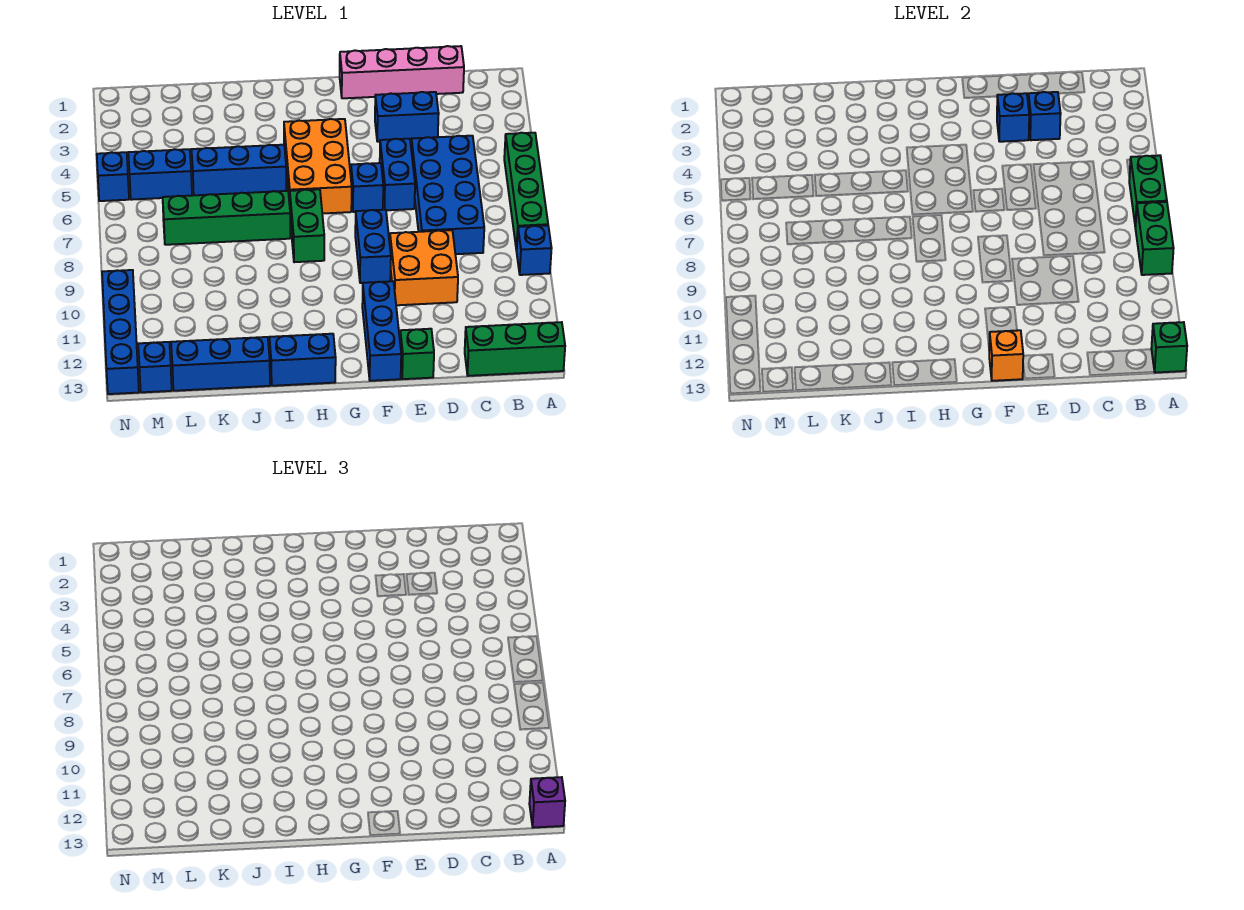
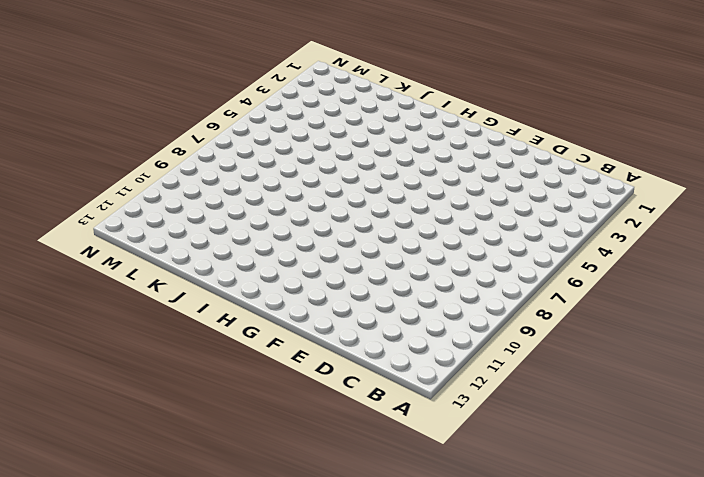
none -> green brick A5:A8 level 1
none -> blue brick A9 level 1
none -> green brick A13:C13 level 1

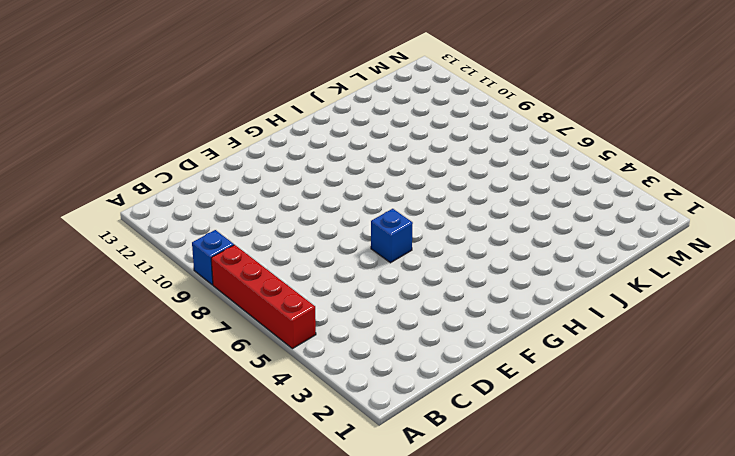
red brick A5:A8 level 1 -> green brick A5:A8 level 1
none -> green brick A13:C13 level 1
none -> pink brick C1:F1 level 1
none -> blue brick C5:D8 level 1

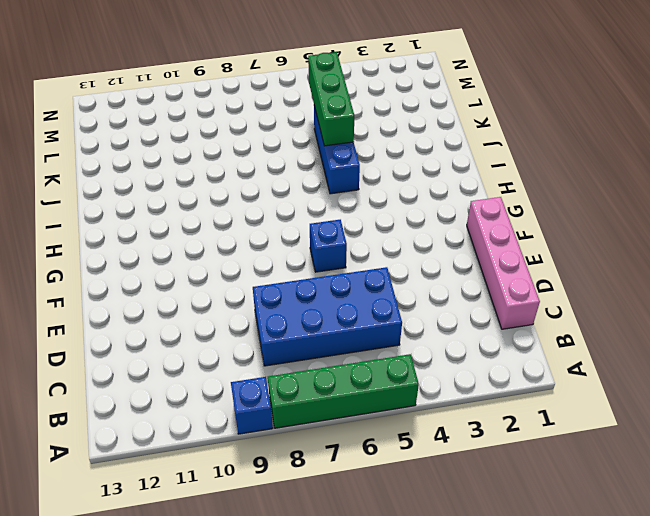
green brick J5:L5 level 2 -> green brick A13:C13 level 1
none -> blue brick D3:E3 level 1
none -> orange brick D9:E10 level 1
none -> blue brick E5:E6 level 1

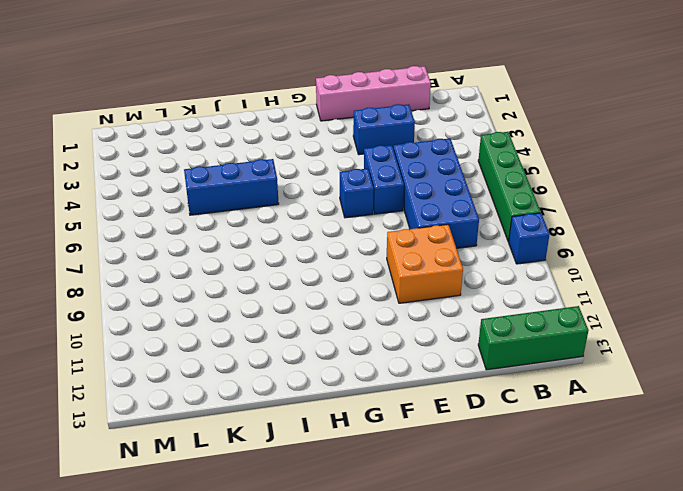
none -> green brick E13 level 1
none -> blue brick F8:F9 level 1
none -> blue brick F11:F13 level 1

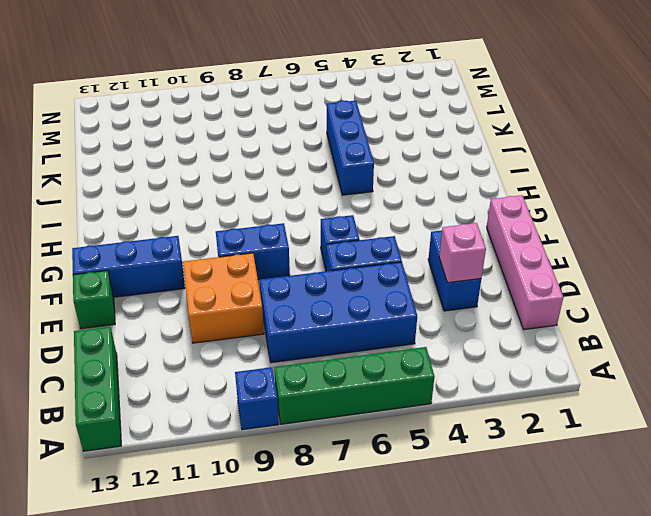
pink brick D3 level 2 -> blue brick D3 level 2
none -> orange brick G4:H6 level 1
none -> green brick H7:H8 level 1
none -> blue brick H13:I13 level 1

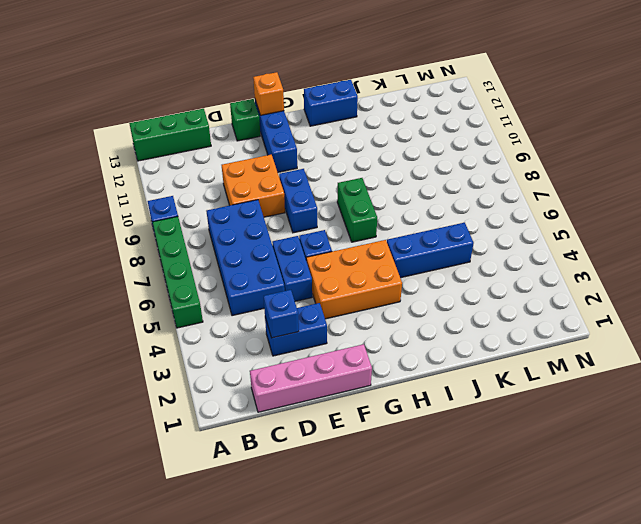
orange brick F4:H5 level 1 -> orange brick G4:H6 level 1
none -> green brick I7:L7 level 1
none -> blue brick J13:L13 level 1
none -> blue brick L5:M5 level 1

